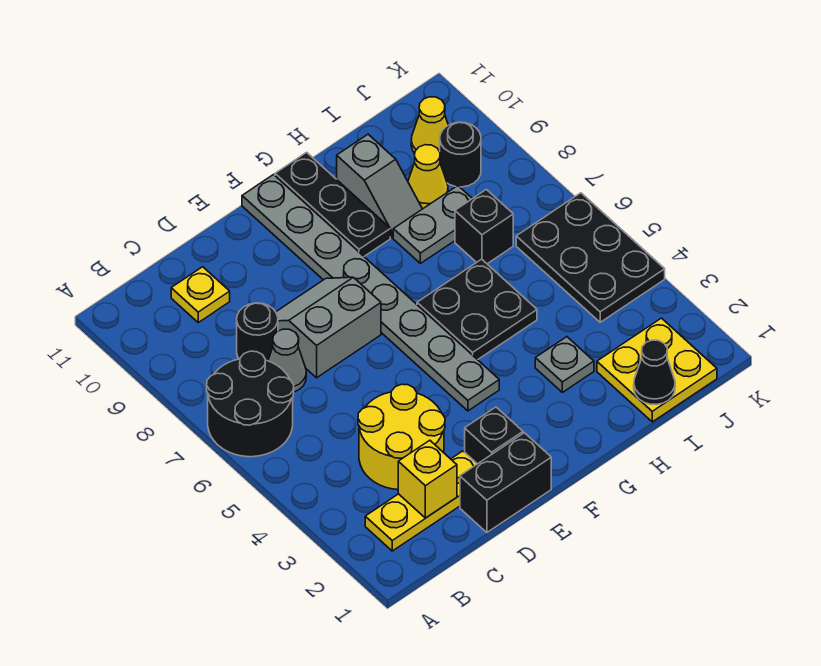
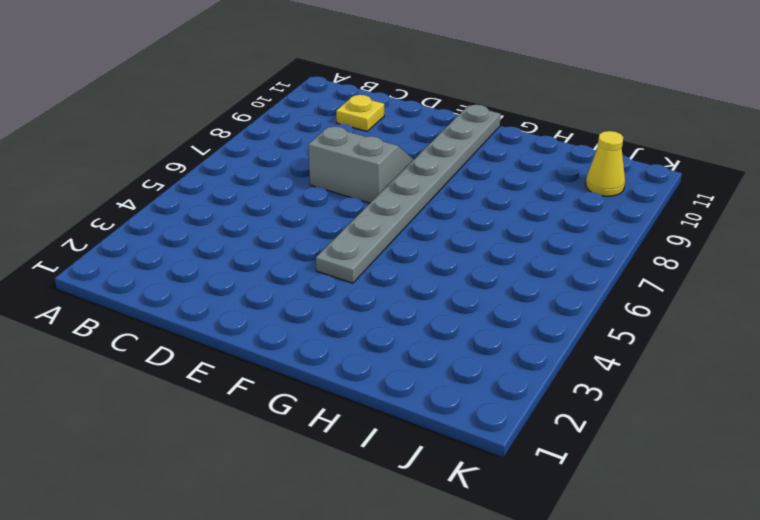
none -> black round brick A6:B7 level 1
none -> yellow plate B2:D2 level 1
none -> yellow round brick C3:D4 level 1

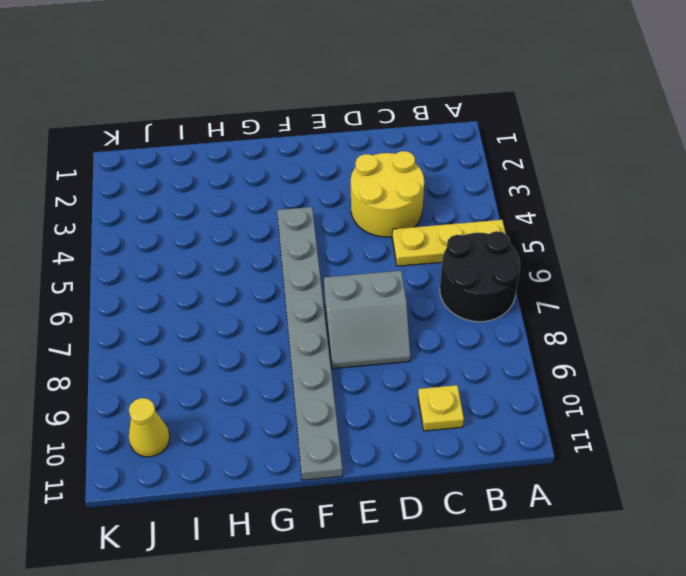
yellow plate A5:C5 level 1 -> yellow plate B2:D2 level 1
none -> grey cone C7 level 1
none -> black round brick C8 level 1
none -> black brick D1:E1 level 1

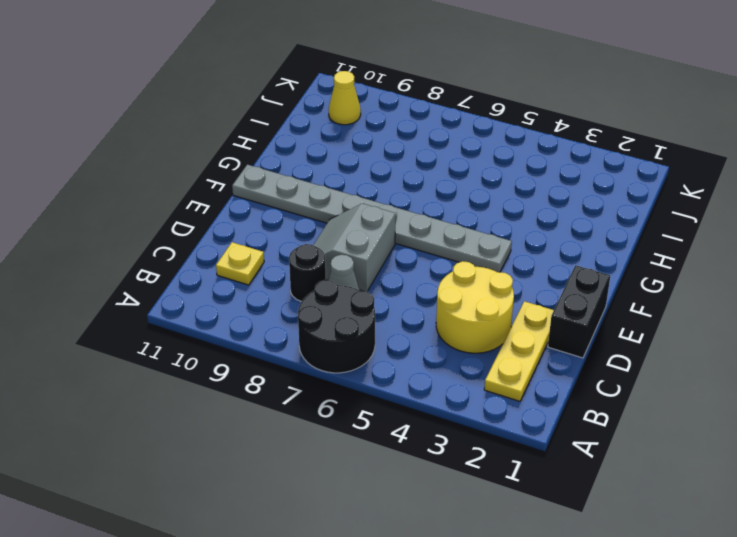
none -> black brick E2 level 1
none -> black plate G5:H6 level 1
none -> black plate G9:G11 level 1

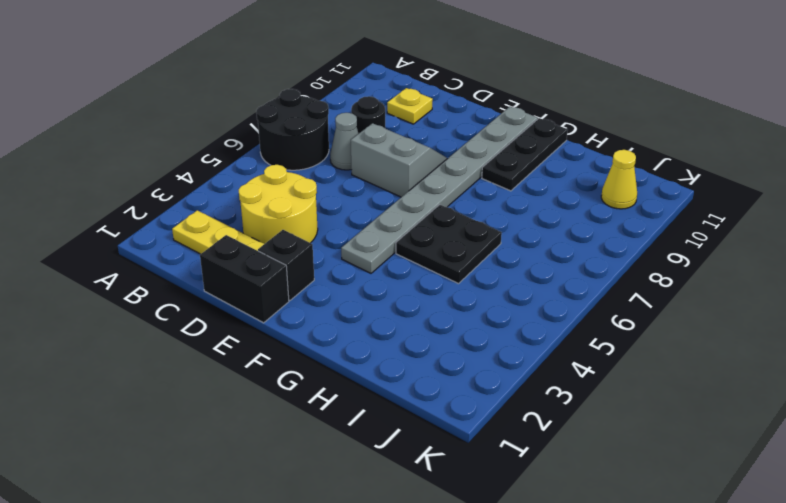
none -> grey plate H3 level 1
none -> grey plate H8:I8 level 1
none -> grey slope H9:H10 level 1 top 10

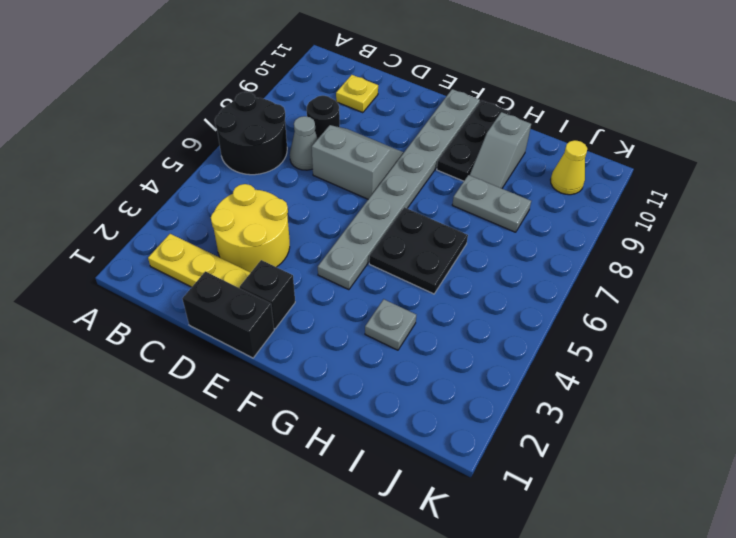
none -> yellow plate I1:J2 level 1
none -> black brick I7 level 1
none -> yellow cone I9 level 1

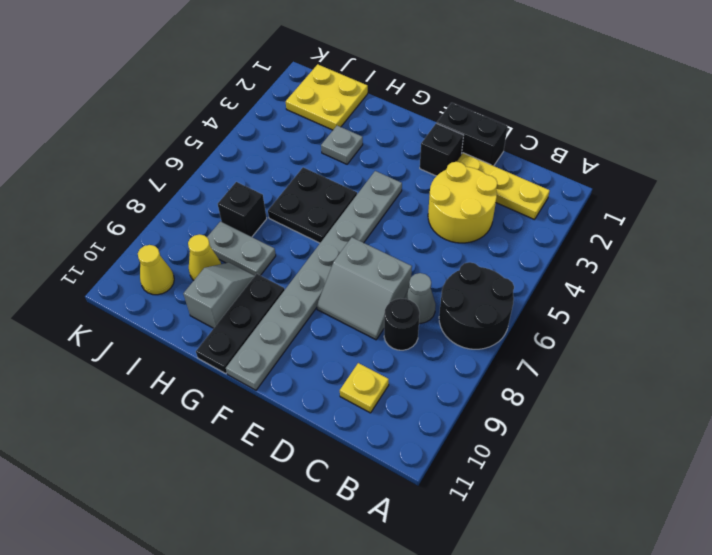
none -> black plate J4:K6 level 1
none -> black round brick J9 level 1
none -> yellow brick C2 level 2

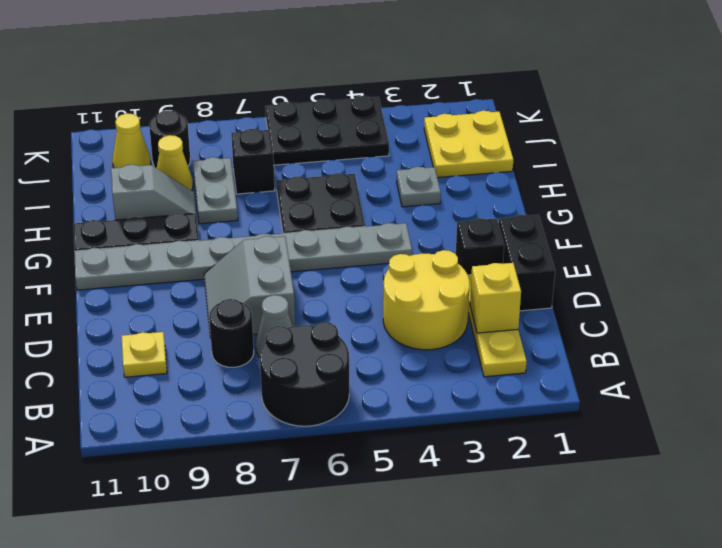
none -> black cone I1 level 2

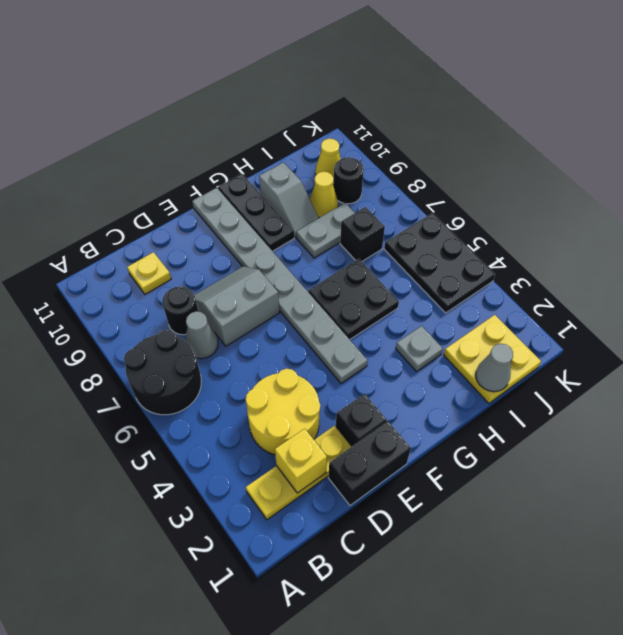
grey cone I1 level 2 -> black cone I1 level 2

